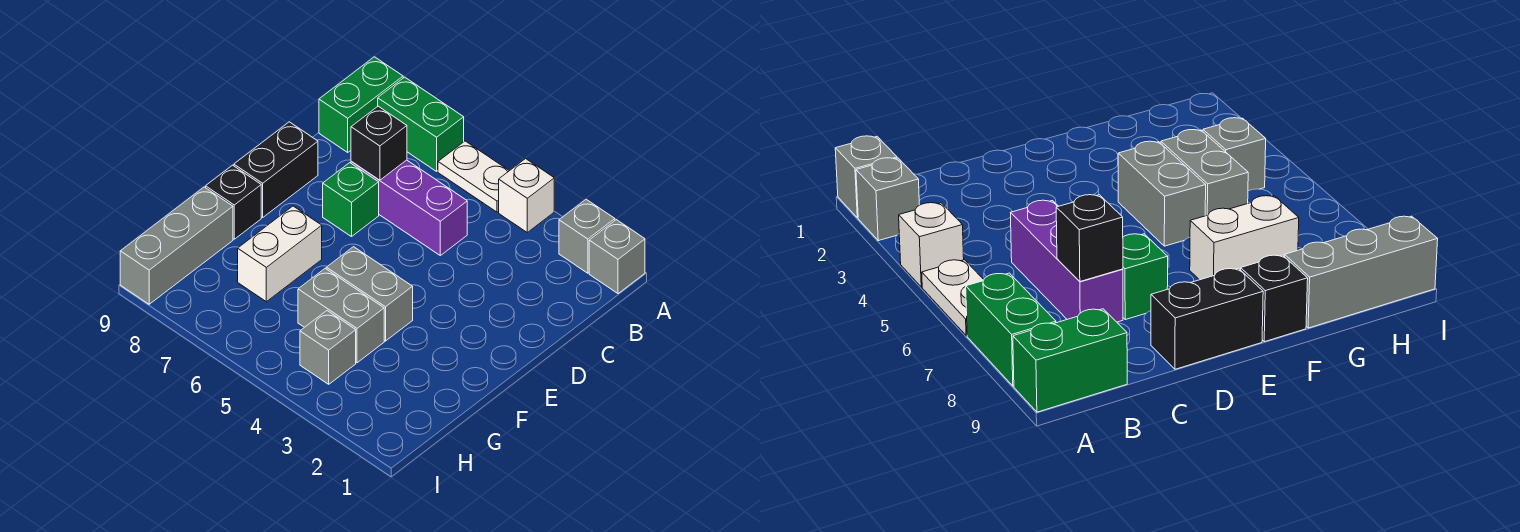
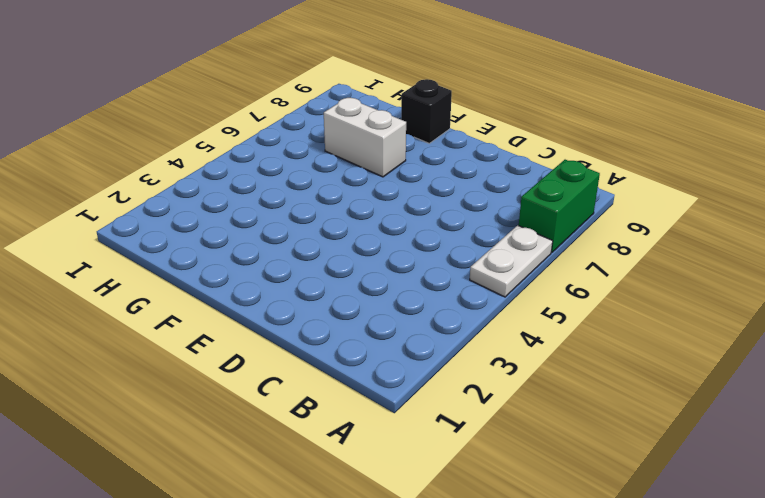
none -> grey brick A1 level 1
none -> grey brick A2 level 1
none -> white brick A4 level 1

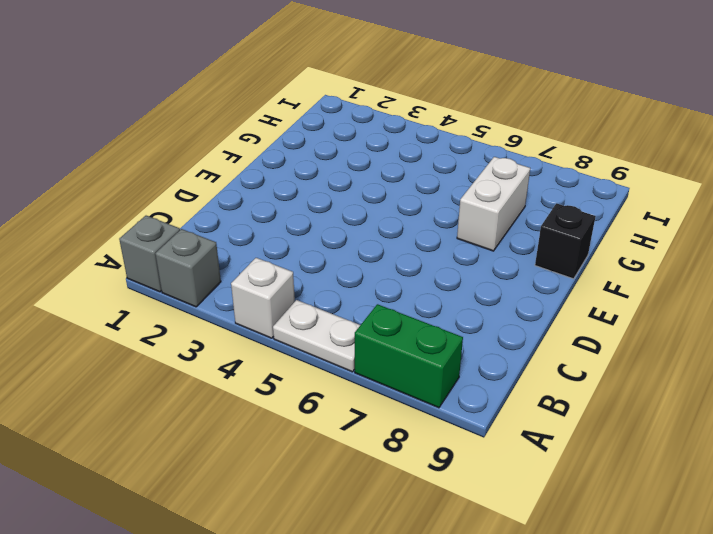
none -> green brick A9:B9 level 1
none -> purple brick C5:C7 level 1
none -> green brick D7 level 1

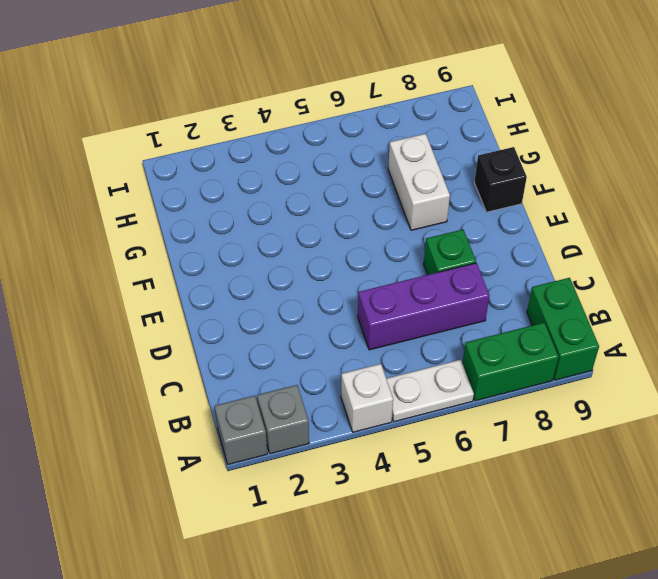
none -> black brick D9:E9 level 1
none -> grey brick F4:F5 level 1
none -> grey brick G4:G5 level 1

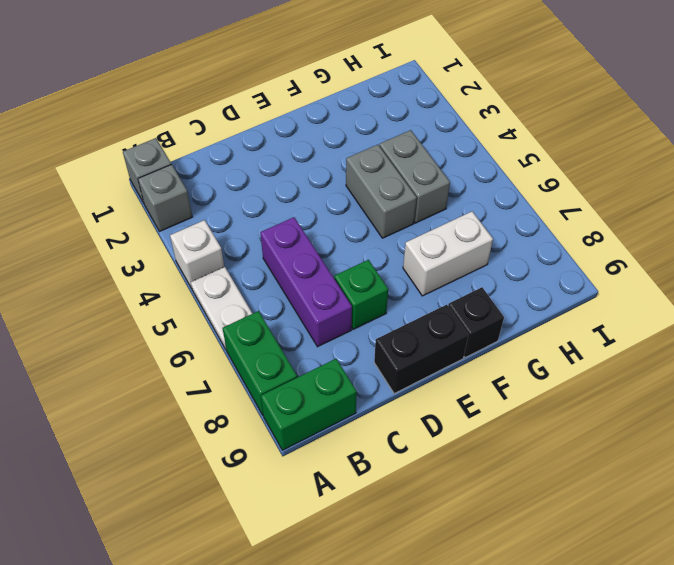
none -> grey brick G9:I9 level 1
none -> grey brick H4 level 1
none -> black brick C7 level 2

